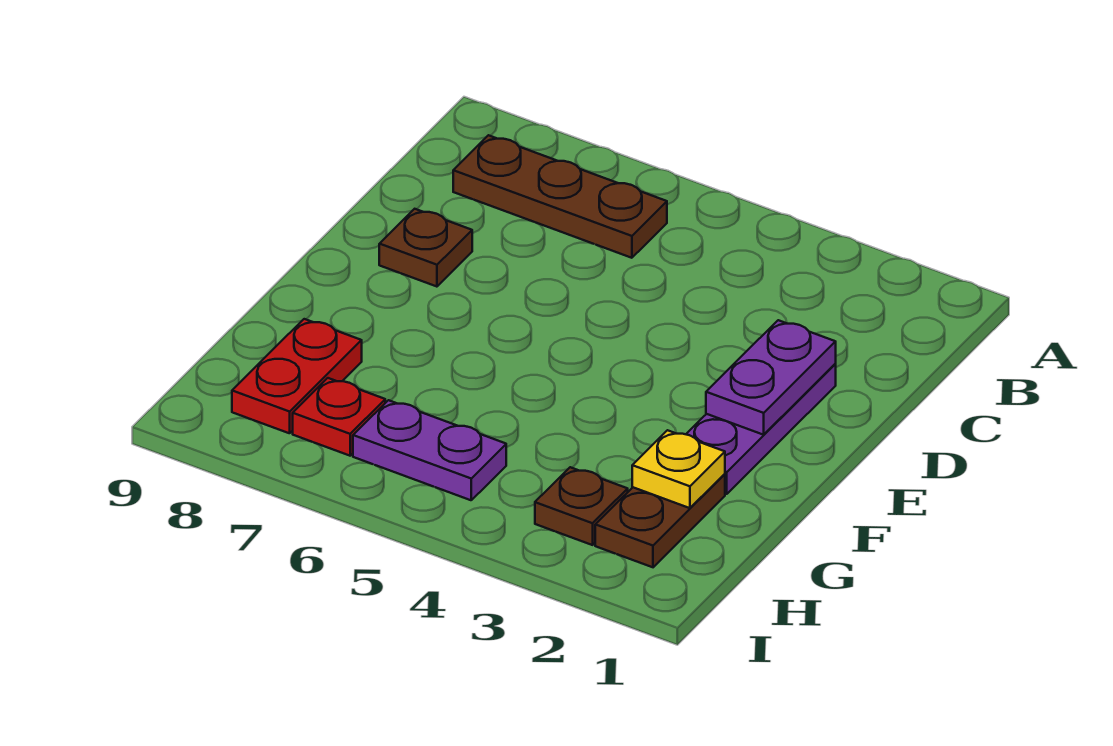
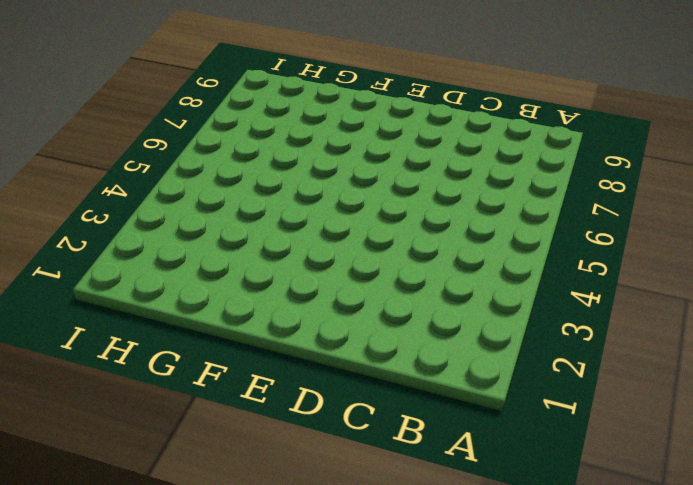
none -> brown plate B6:B8 level 1
none -> purple plate D2:F2 level 1

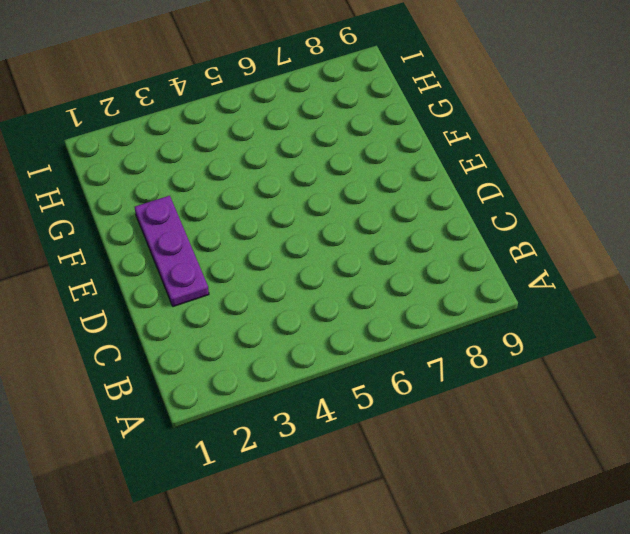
none -> brown plate B6:B8 level 1
none -> brown plate D8 level 1

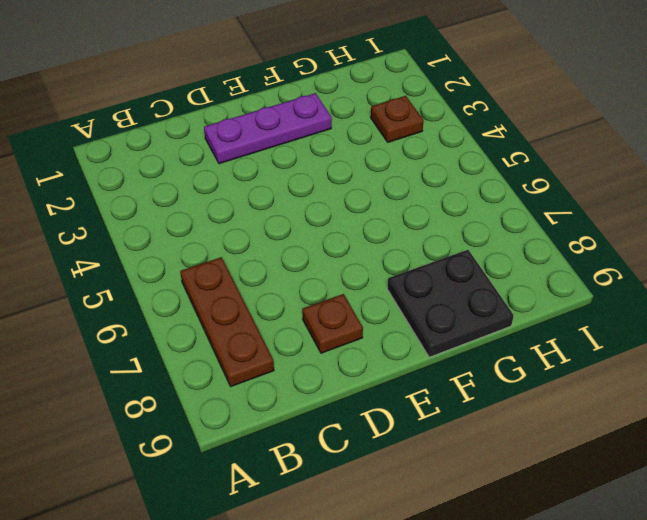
black plate F8:G9 level 1 -> red plate G8:H8 level 1
none -> brown plate G2:H2 level 1
none -> purple plate H5:H6 level 1

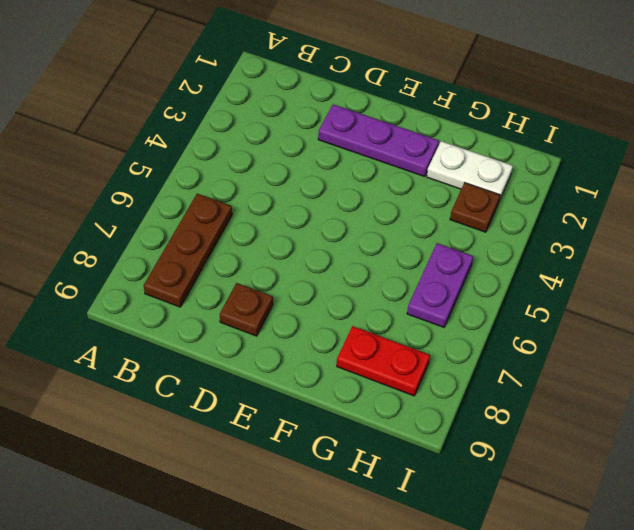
white plate G2:H2 level 1 -> brown plate G2:H2 level 1
none -> red plate H7 level 1
none -> purple plate D2:E2 level 2

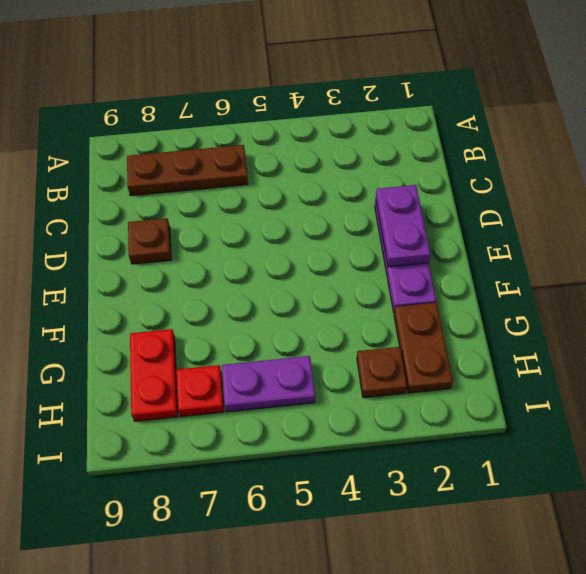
none -> yellow plate G2 level 2

